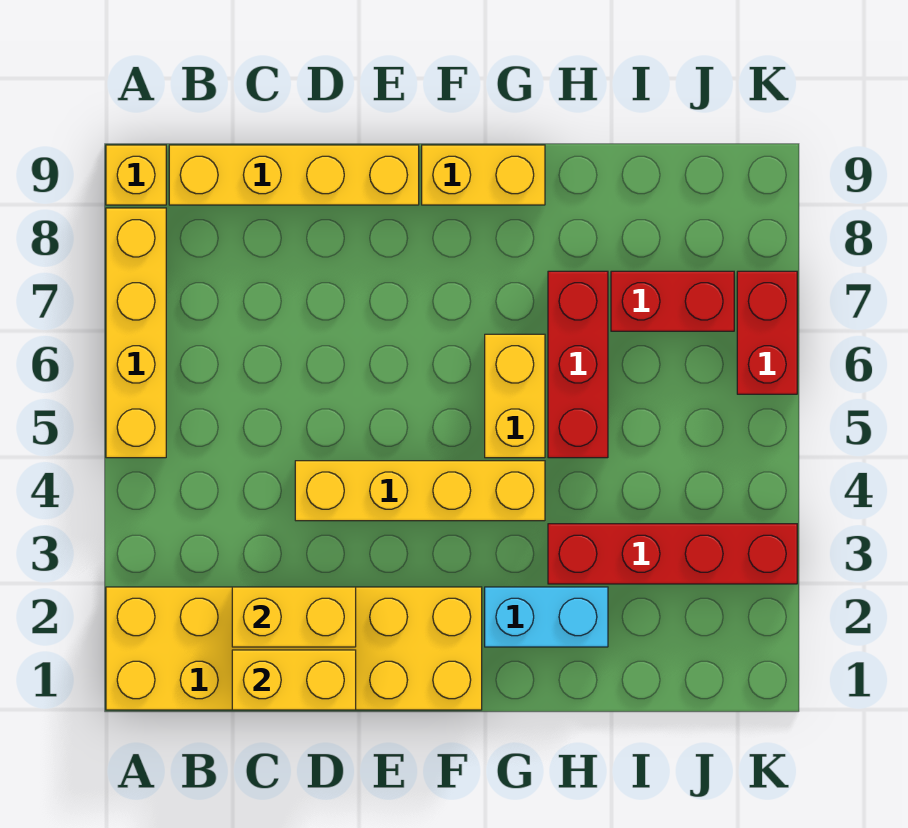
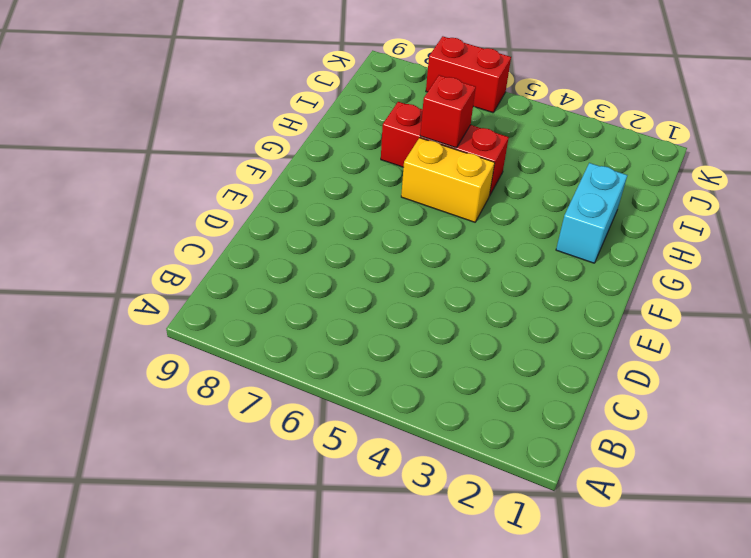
red brick H6 level 2 -> none
none -> yellow brick A1:F2 level 1
none -> yellow brick A5:A8 level 1
none -> yellow brick A9 level 1

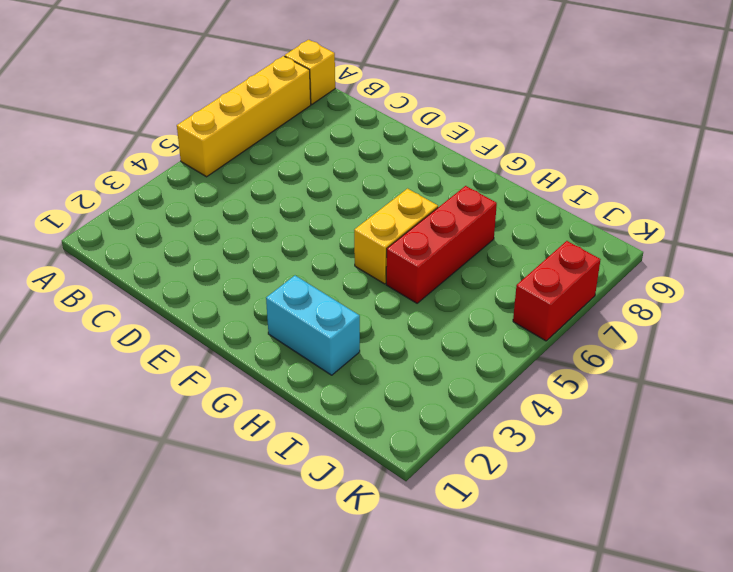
none -> yellow brick A1:F2 level 1
none -> yellow brick B9:E9 level 1
none -> yellow brick D4:G4 level 1

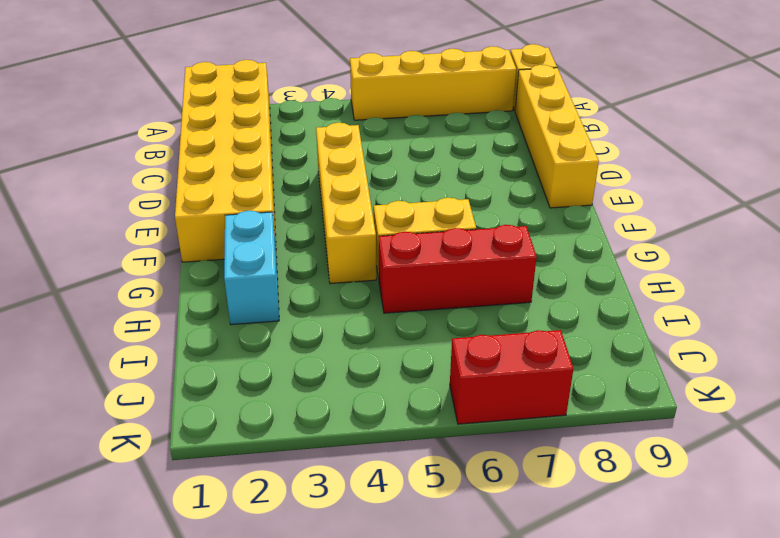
none -> yellow brick F9:G9 level 1
none -> red brick H3:K3 level 1
none -> red brick I7:J7 level 1

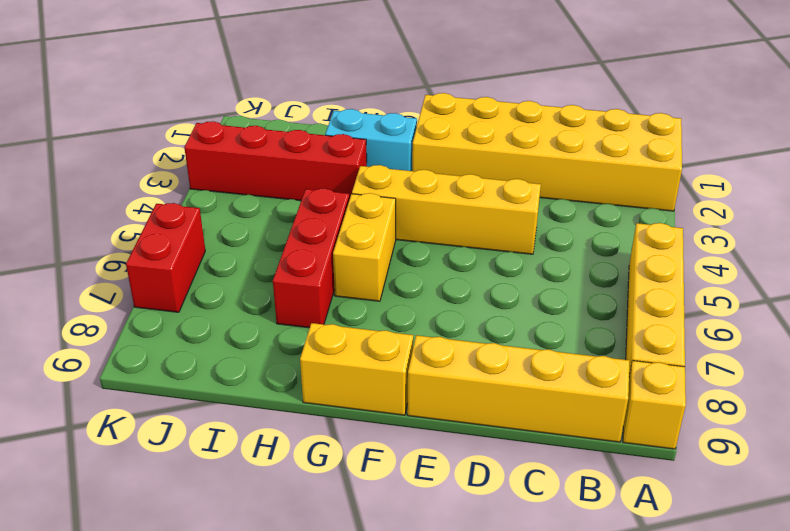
none -> red brick I7:J7 level 1
none -> yellow brick C1:D1 level 2
none -> yellow brick C2:D2 level 2

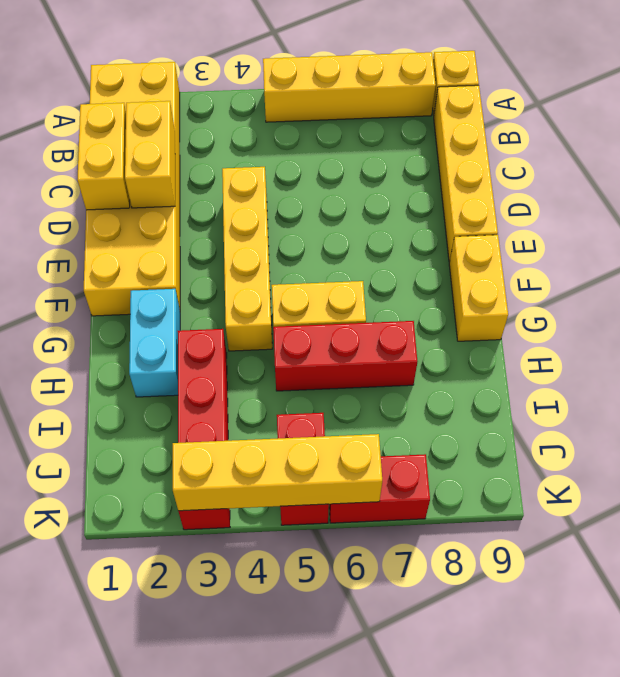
red brick J5:K5 level 1 -> red brick I7:J7 level 1
yellow brick K3:K6 level 2 -> none

